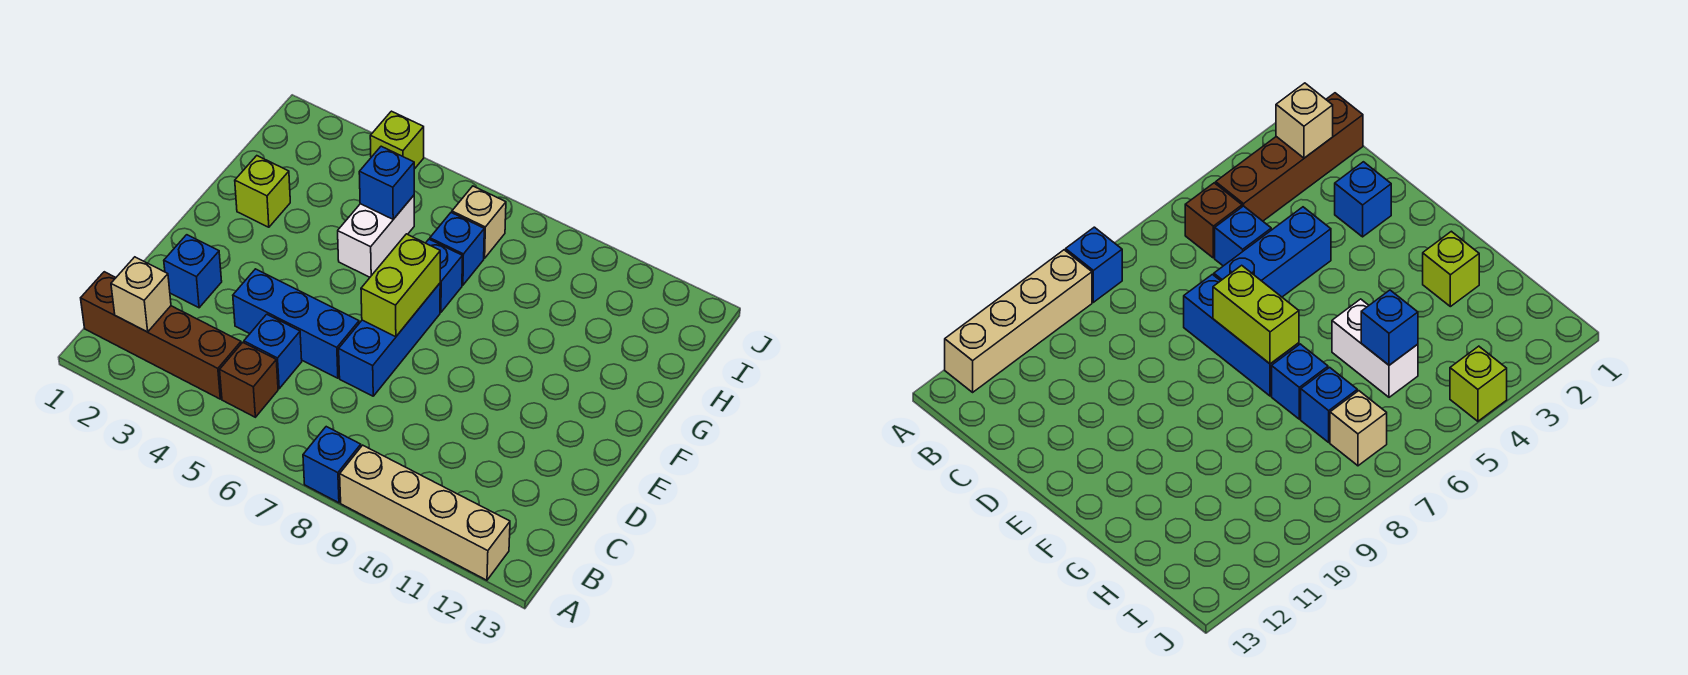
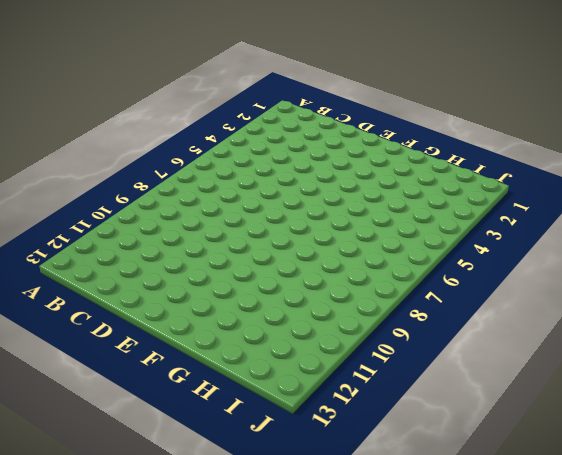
none -> blue brick A8 level 1
none -> tan brick A9:A12 level 1
none -> brown brick B1:B4 level 1

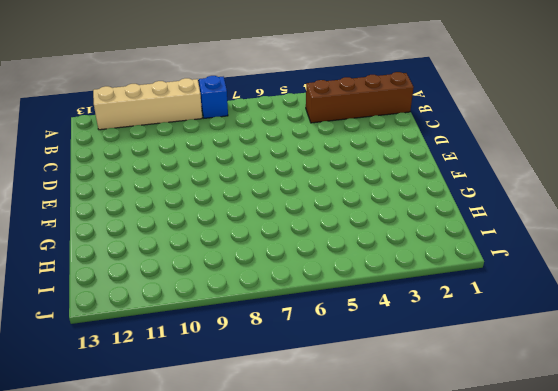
none -> brown brick B5 level 1
none -> blue brick C5 level 1
none -> blue brick D2 level 1

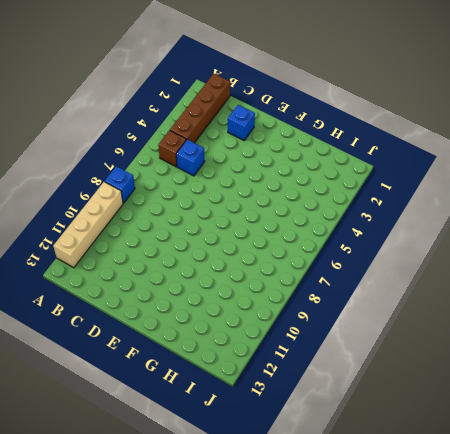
none -> blue brick D4:D6 level 1
none -> blue brick D7:F7 level 1
none -> lime brick G2 level 1

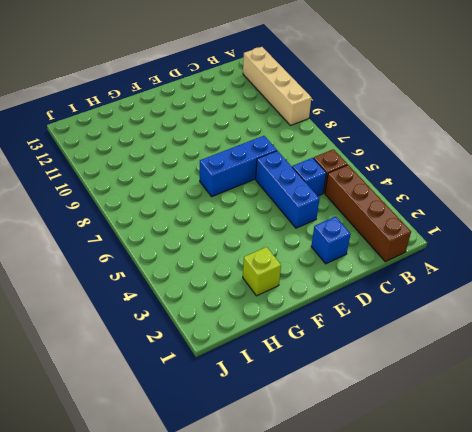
none -> blue brick A8 level 1
none -> white brick G5:H5 level 1
none -> blue brick G7 level 1

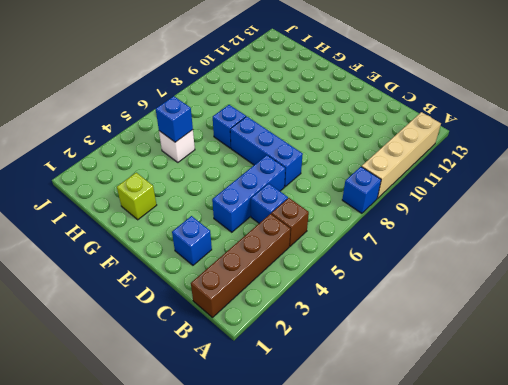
white brick H5 level 1 -> white brick G5:H5 level 1
none -> blue brick H7 level 1
none -> tan brick I7 level 1
none -> lime brick J4 level 1

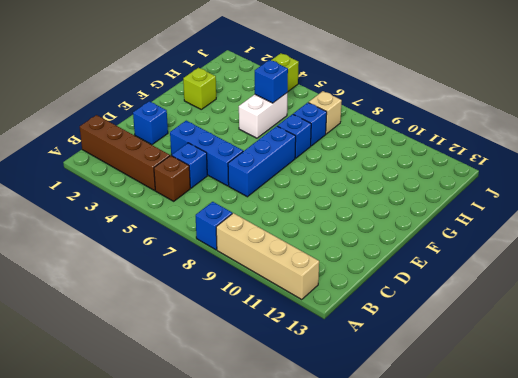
none -> tan brick B2 level 2
none -> lime brick E7:F7 level 2

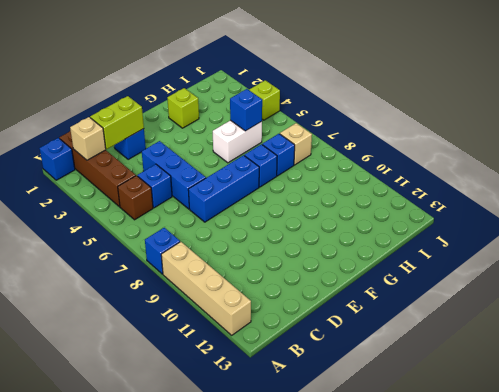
blue brick A1 level 1 -> none
lime brick C2:D2 level 2 -> lime brick E7:F7 level 2

